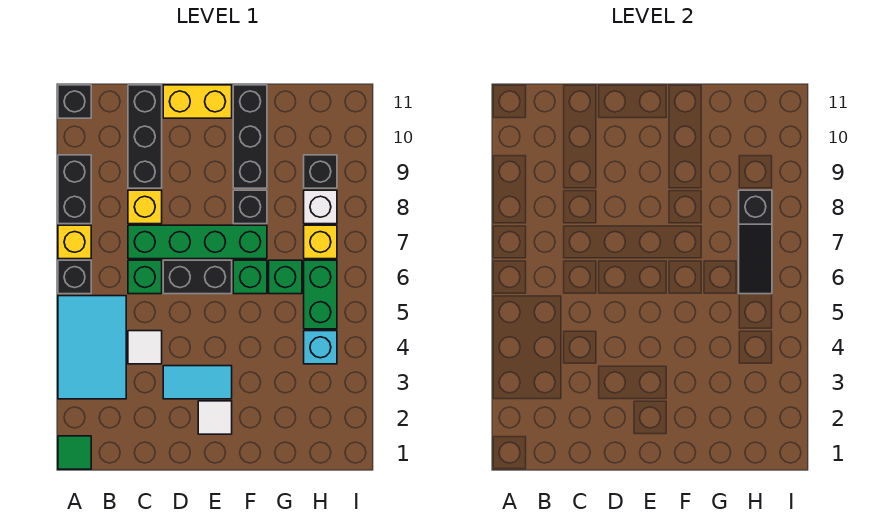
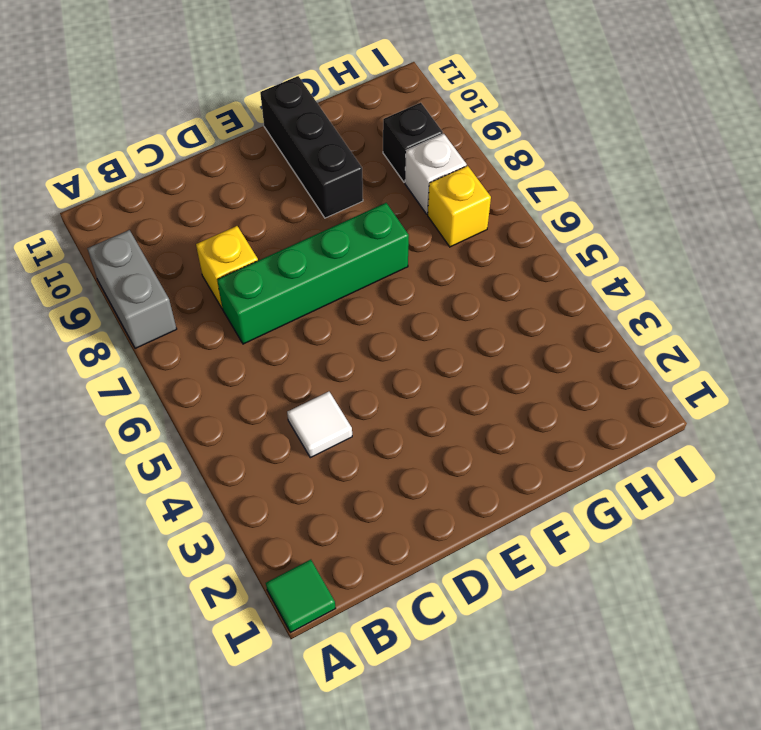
grey brick A8:A9 level 1 -> black brick A8:A9 level 1
none -> cyan tile A3:B5 level 1
none -> black brick A6 level 1
none -> yellow brick A7 level 1

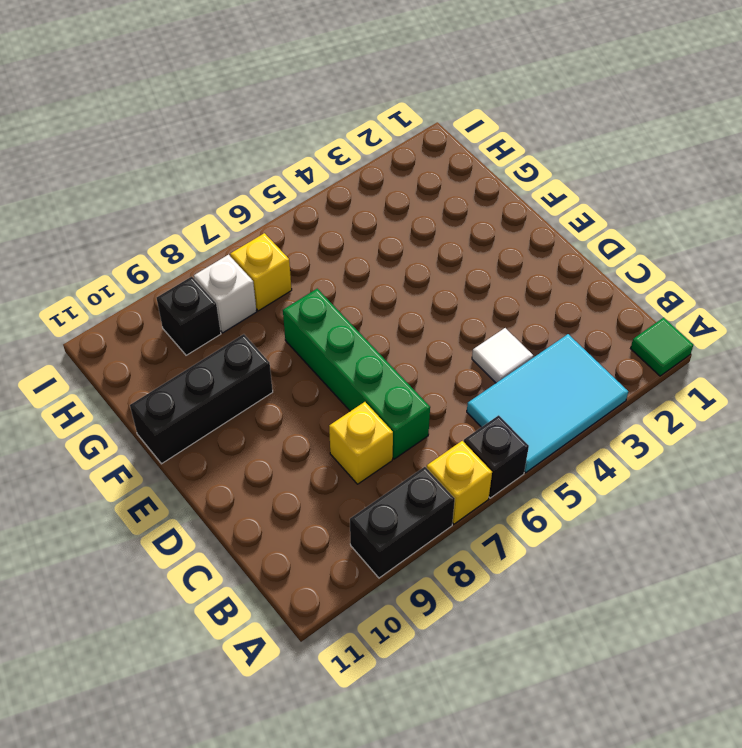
none -> black brick A11 level 1
none -> green brick C6 level 1
none -> black brick C9:C11 level 1

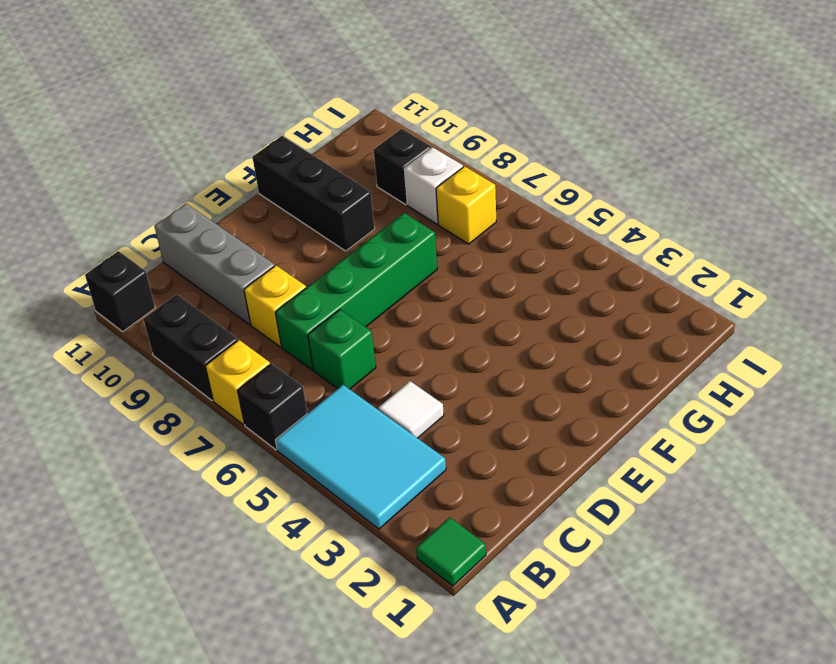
grey brick C9:C11 level 1 -> black brick C9:C11 level 1
none -> cyan tile D3:E3 level 1
none -> black brick D6:E6 level 1
none -> yellow brick D11:E11 level 1

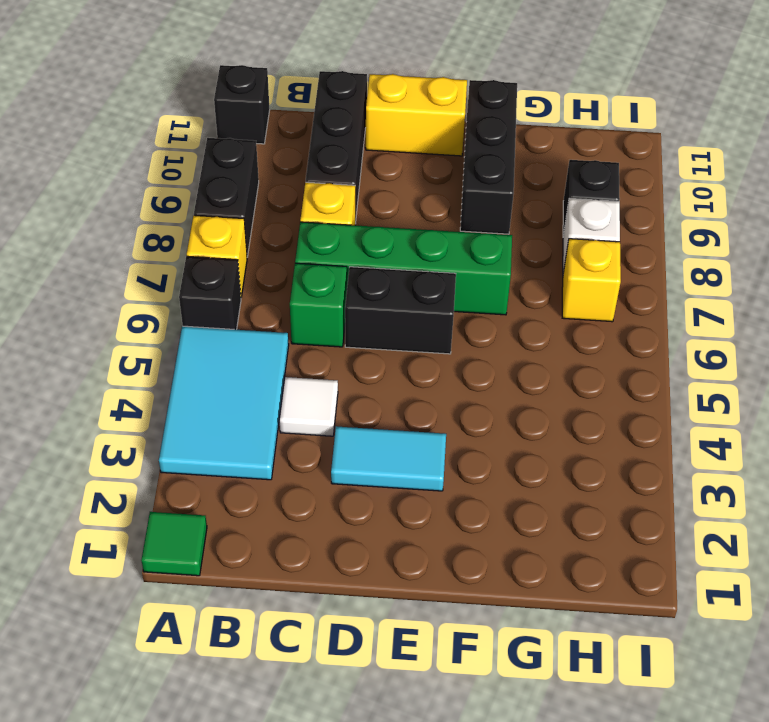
none -> white tile E2 level 1
none -> green brick F6 level 1
none -> black brick F8 level 1

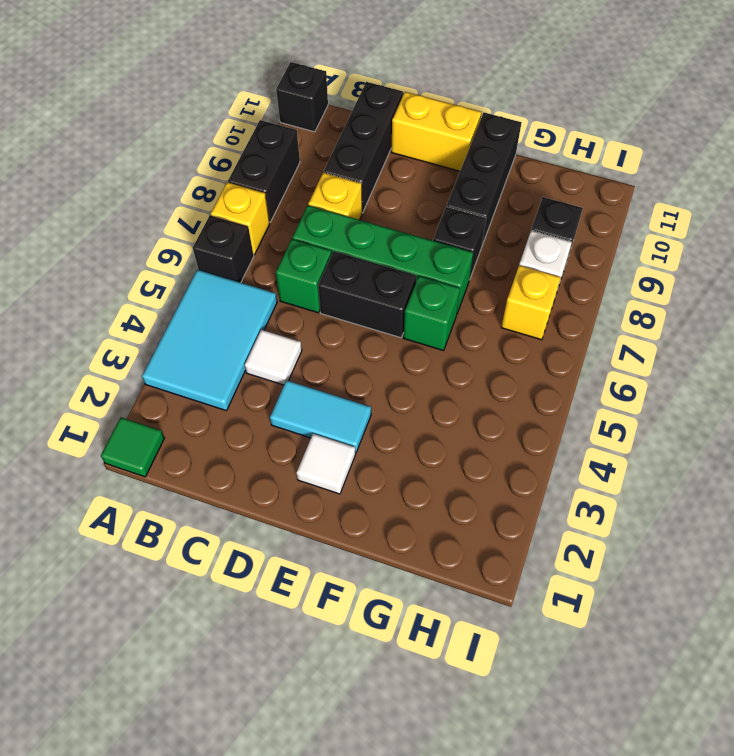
none -> green brick G6 level 1
none -> cyan brick H4 level 1
none -> green brick H5:H6 level 1

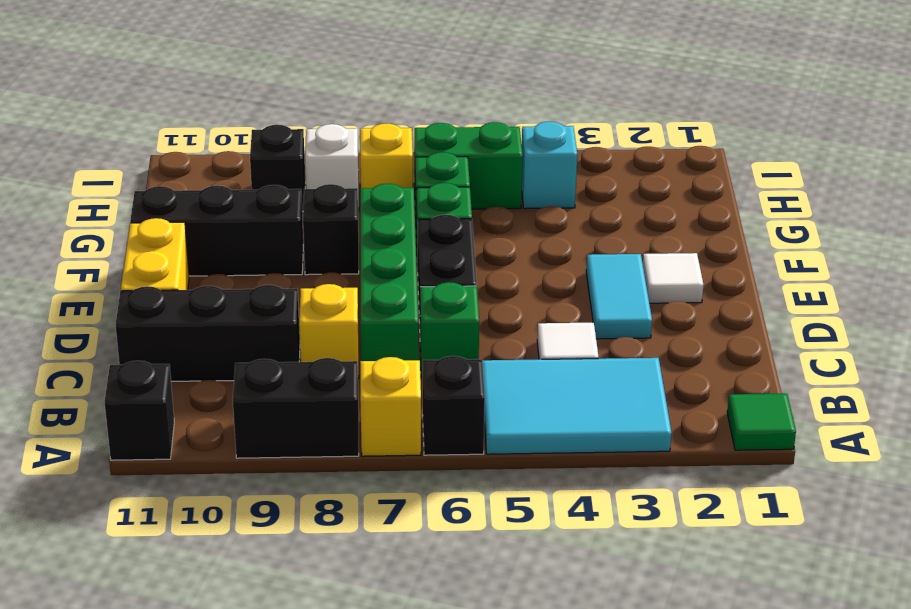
none -> black slope H6:H8 level 2 top 8

